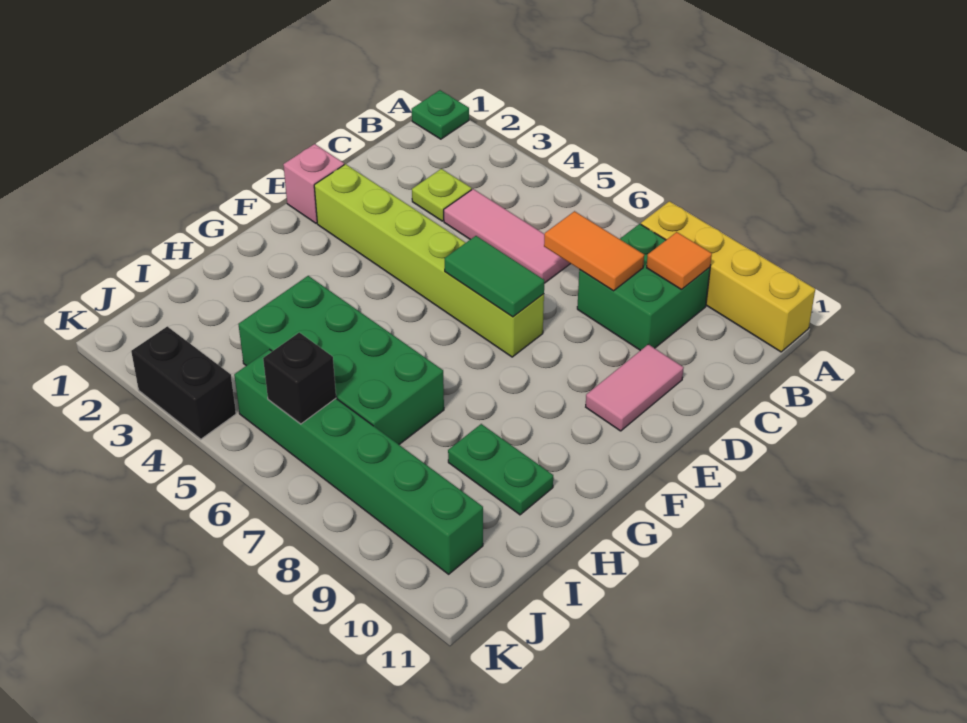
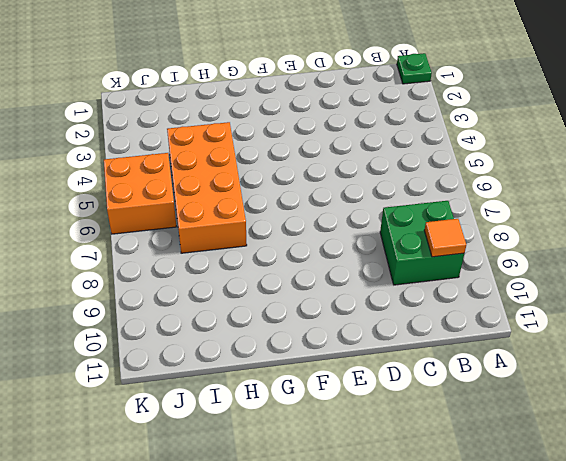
orange brick H4:I7 level 1 -> green brick H4:I7 level 1
orange brick J5:K6 level 1 -> green brick J5:J10 level 1
none -> yellow brick A8:A11 level 1
none -> lime plate C3 level 1
none -> pink tile C4:C6 level 1

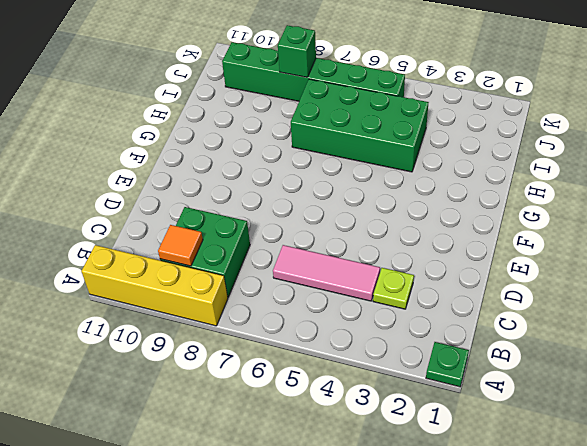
green brick J8 level 2 -> none
none -> pink tile D10:E10 level 1
none -> pink brick E1 level 1
none -> lime brick E2:E7 level 1

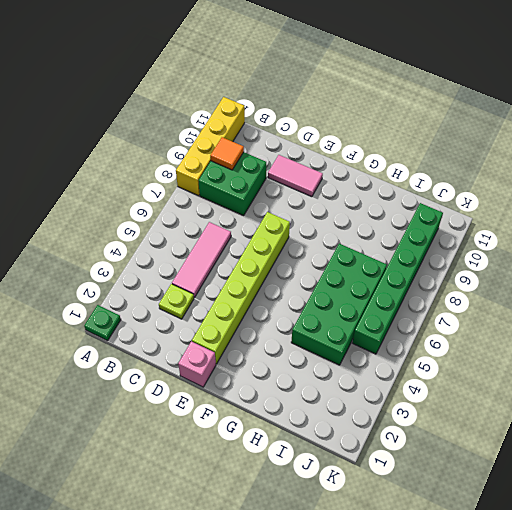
none -> green plate H9:H10 level 1
none -> black brick K3:K4 level 1
none -> orange tile C7:C8 level 2

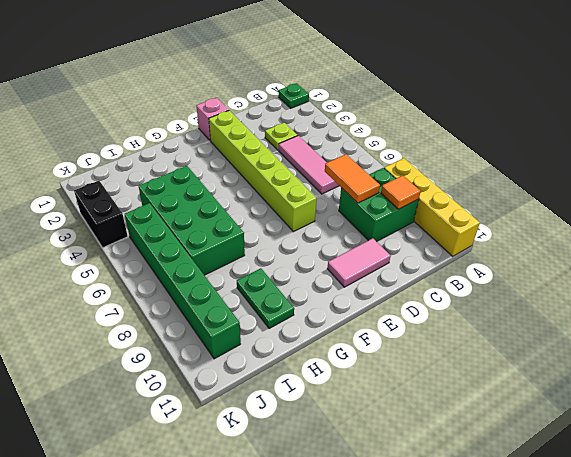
none -> green tile E6:E7 level 2
none -> black brick J6 level 2

